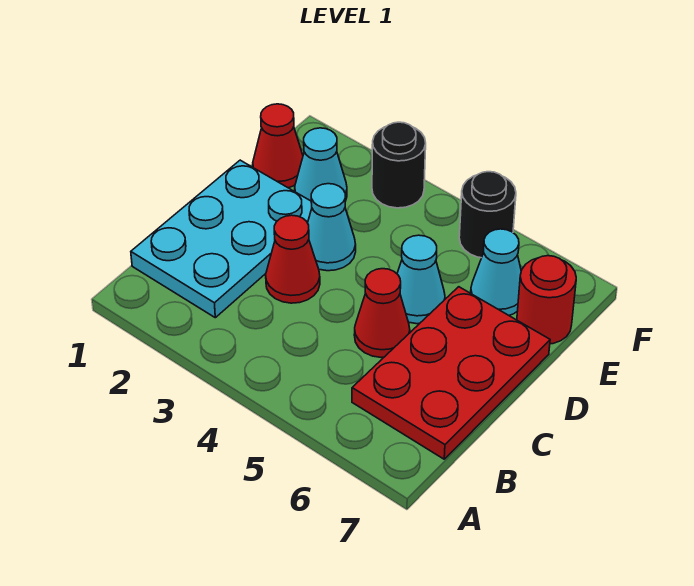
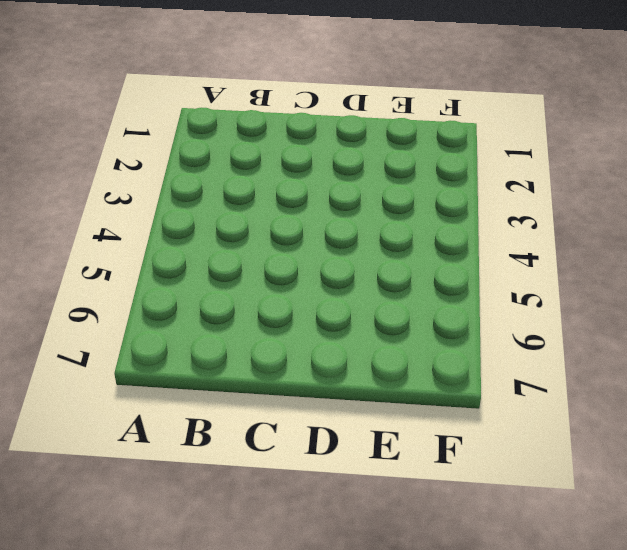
none -> cyan plate B1:D2 level 1
none -> red plate B6:D7 level 1
none -> red cone C3 level 1

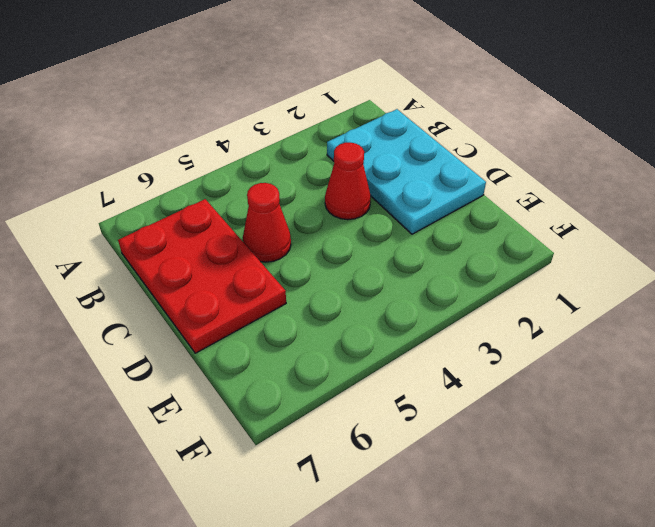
none -> cyan cone D3 level 1
none -> cyan cone D5 level 1
none -> red cone E1 level 1

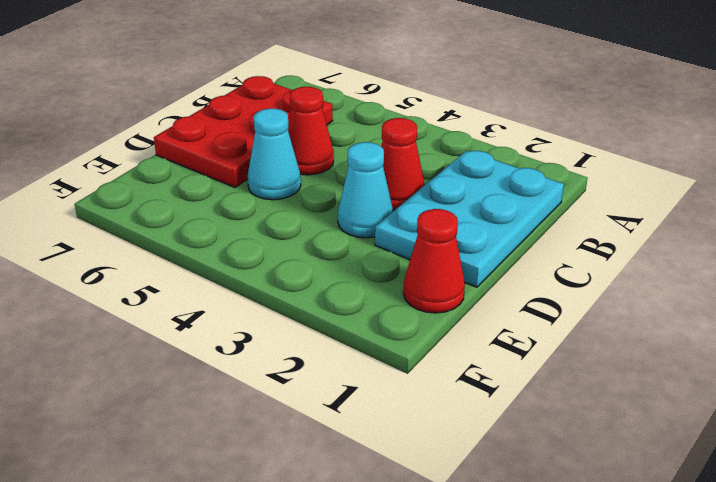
none -> cyan cone E2 level 1
none -> cyan cone E6 level 1
none -> red round brick E7 level 1

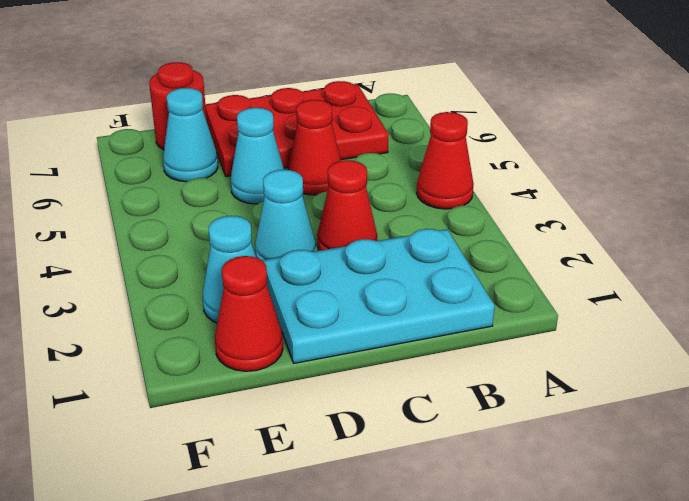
red cone A4 level 1 -> none
none -> black round brick F3 level 1
none -> black round brick F5 level 1

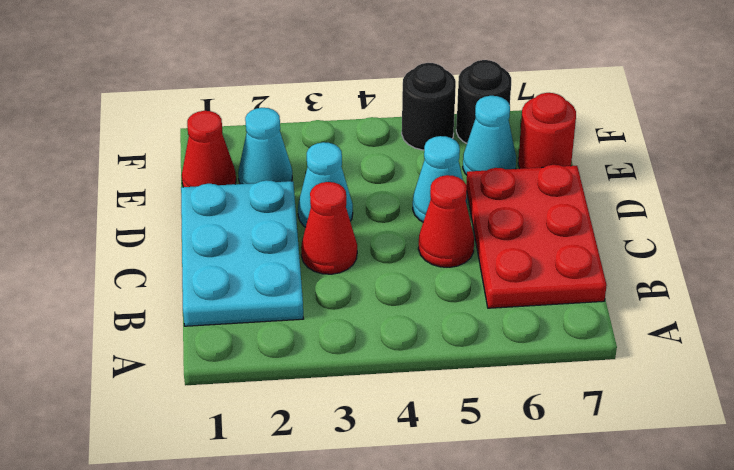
black round brick F6 level 1 -> black round brick F3 level 1

